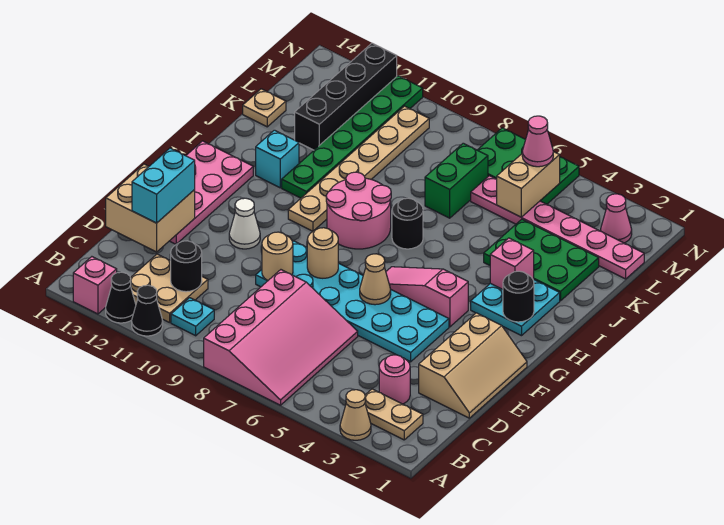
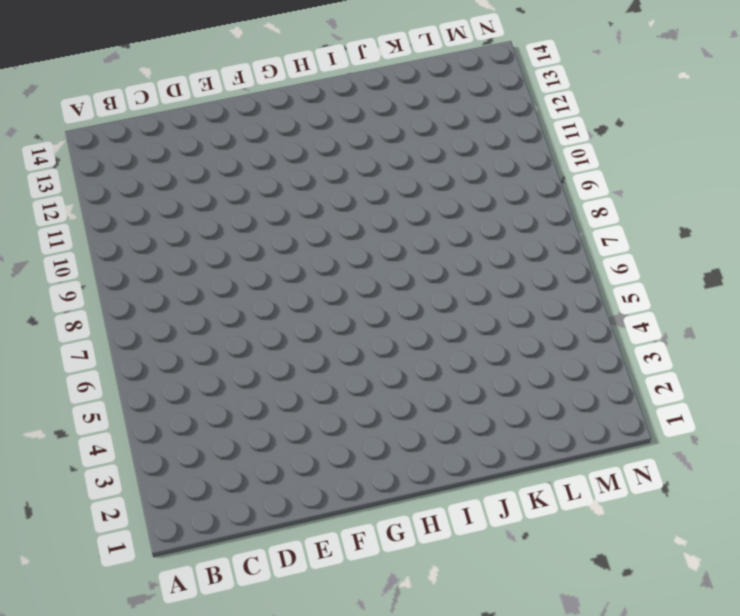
none -> tan cone A3 level 1
none -> pink slope A6:D8 level 1 top 8
none -> black cone A11 level 1
none -> black cone A12 level 1

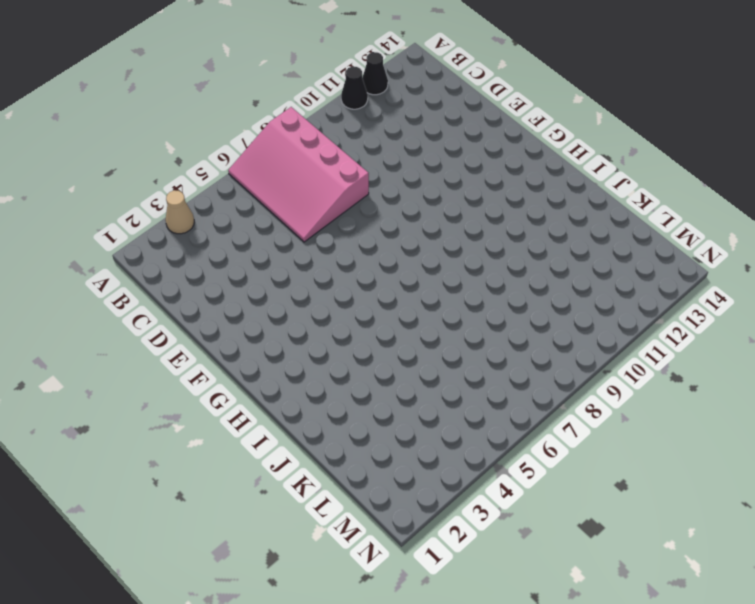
none -> pink brick A13 level 1
none -> tan plate B2:B3 level 1
none -> cyan plate B10 level 1
none -> tan plate B11:C12 level 1

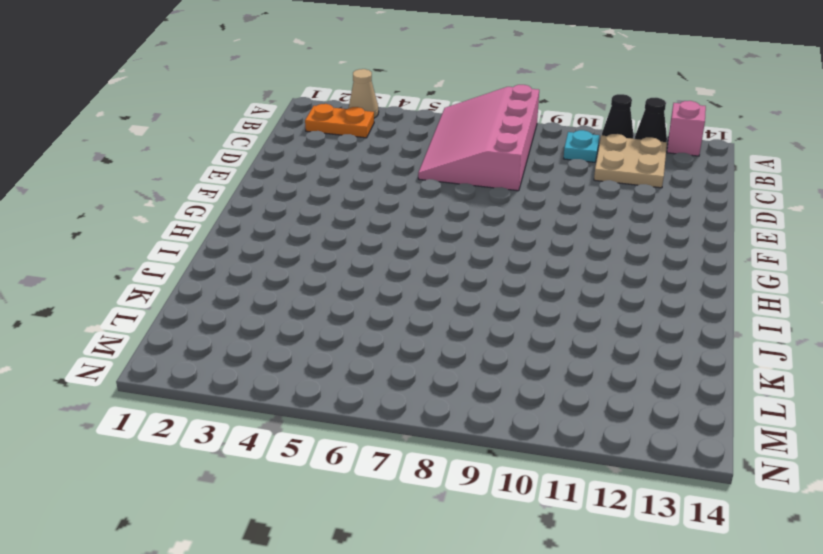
orange plate B2:B3 level 1 -> tan plate B2:B3 level 1
none -> pink round brick C3 level 1
none -> tan slope D1:F2 level 1 top 2
none -> cyan plate E4:F9 level 1
none -> pink plate E13:H14 level 1

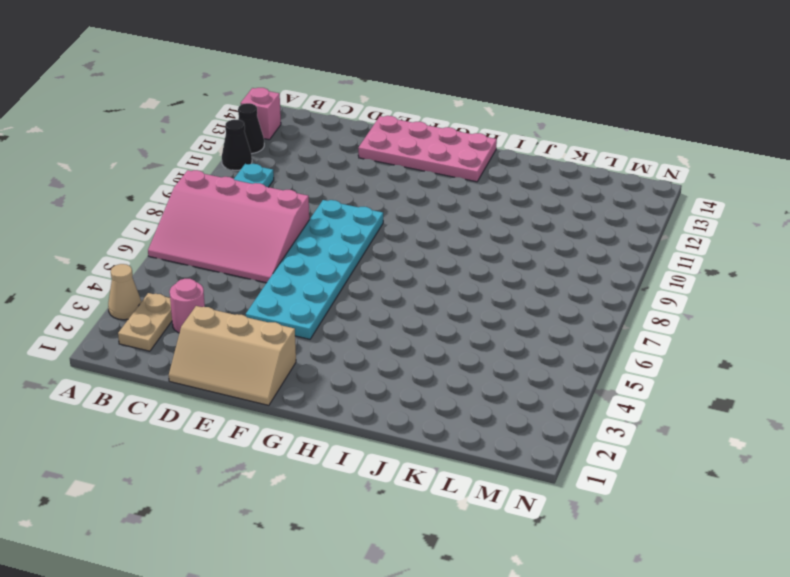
none -> tan plate B11:C12 level 1
none -> white cone F11 level 1
none -> pink slope G4:G6 level 1 top 4
none -> cyan plate H2:I3 level 1

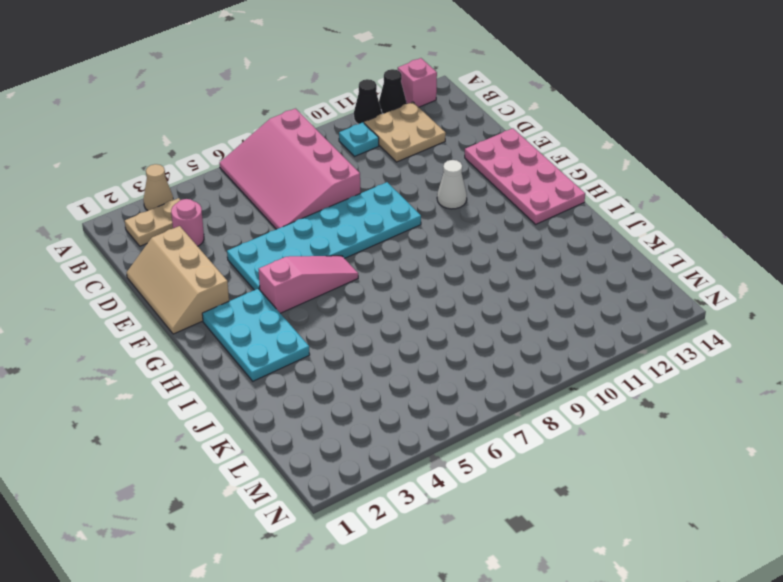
cyan plate G2:I3 level 1 -> cyan plate H2:I3 level 1
none -> pink round brick H8:I9 level 1
none -> tan plate H10:M10 level 1
none -> black round brick I7 level 1
none -> green plate I11:N11 level 1

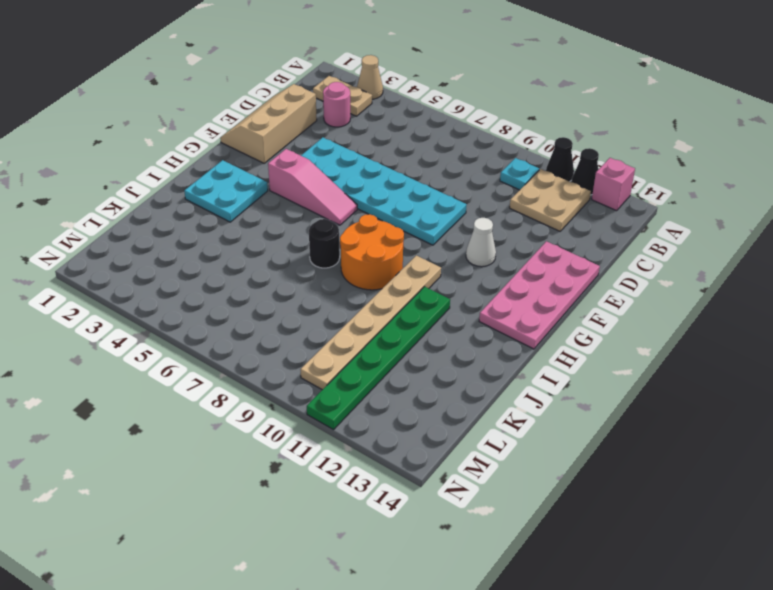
orange round brick H8:I9 level 1 -> pink round brick H8:I9 level 1
none -> pink slope A6:D8 level 1 top 8
none -> cyan brick I12 level 1
none -> green plate J2:K4 level 1
none -> green brick K7:L7 level 1

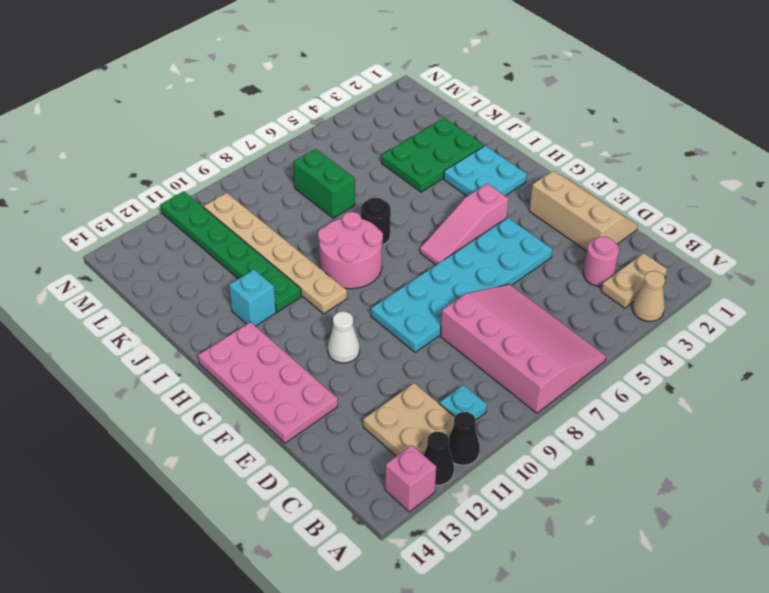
none -> black brick K12:N12 level 1
none -> tan plate K14 level 1
none -> pink plate L1:L6 level 1
none -> pink cone M2 level 1

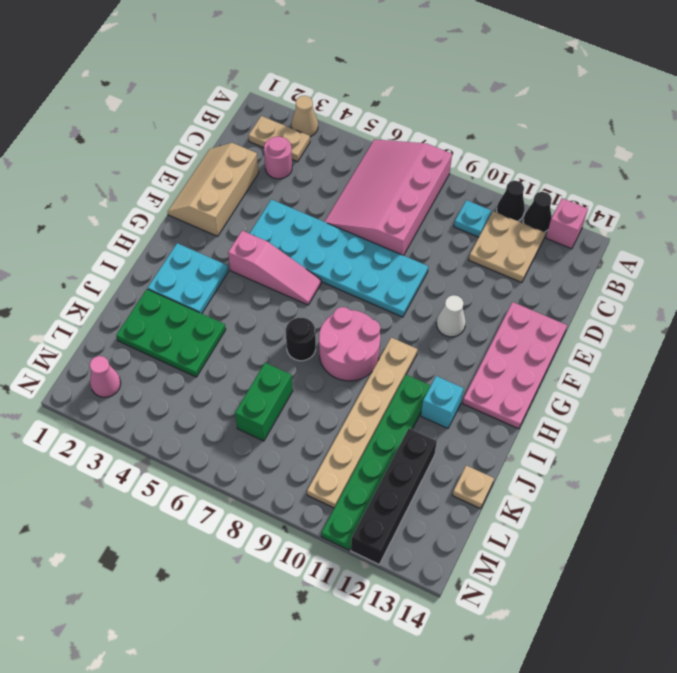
none -> pink plate L1:L6 level 1
none -> green plate M5:N7 level 1
none -> black round brick C11 level 2
none -> tan brick D13:E14 level 2

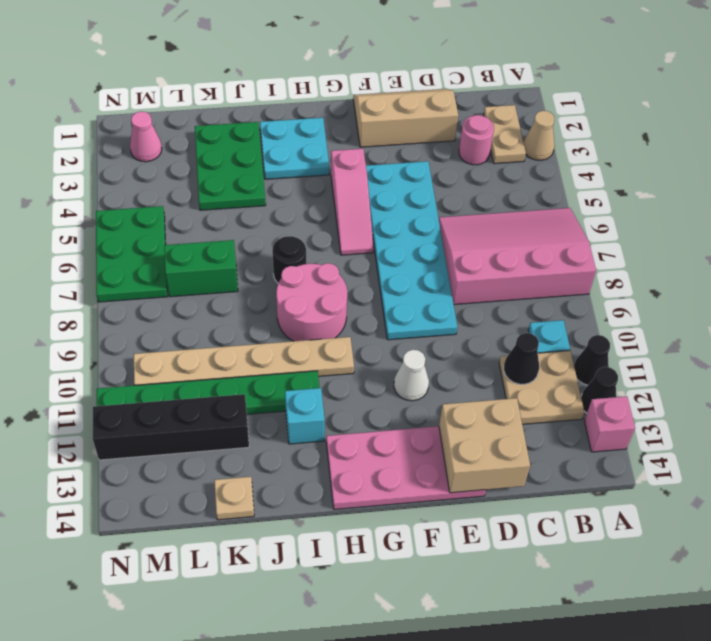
black cone C11 level 2 -> black round brick C11 level 2
none -> pink plate L1:L6 level 1
none -> tan round brick E9 level 2
none -> tan cone F6 level 2
none -> tan round brick F8 level 2

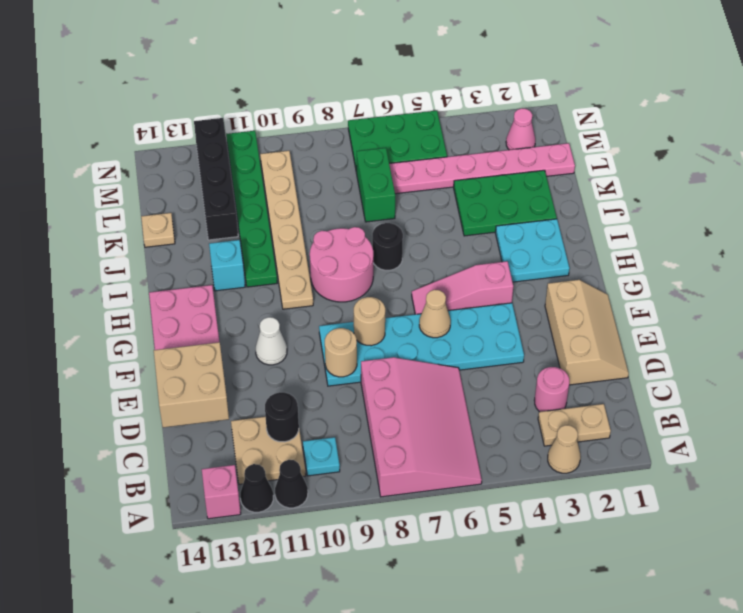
none -> black round brick H2 level 2
none -> pink brick I3 level 2
none -> tan brick L5:M5 level 2
none -> cyan brick D13:E13 level 3

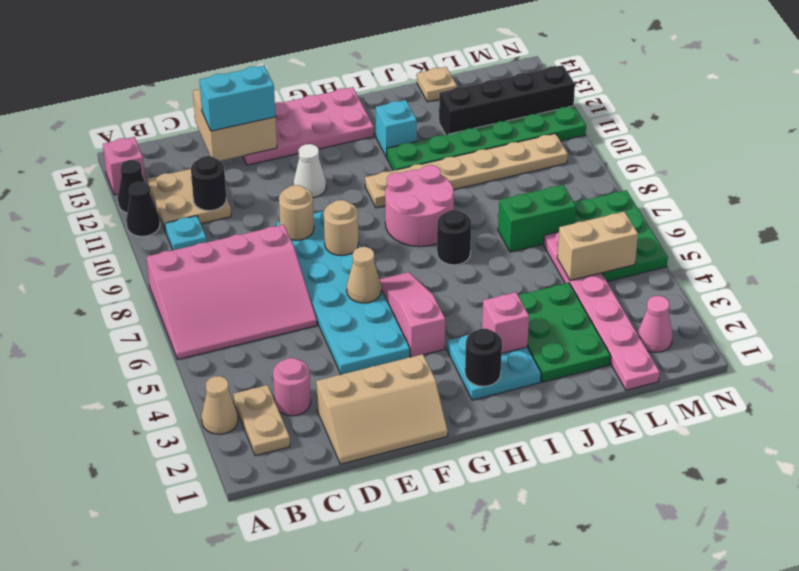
none -> pink cone M5 level 3

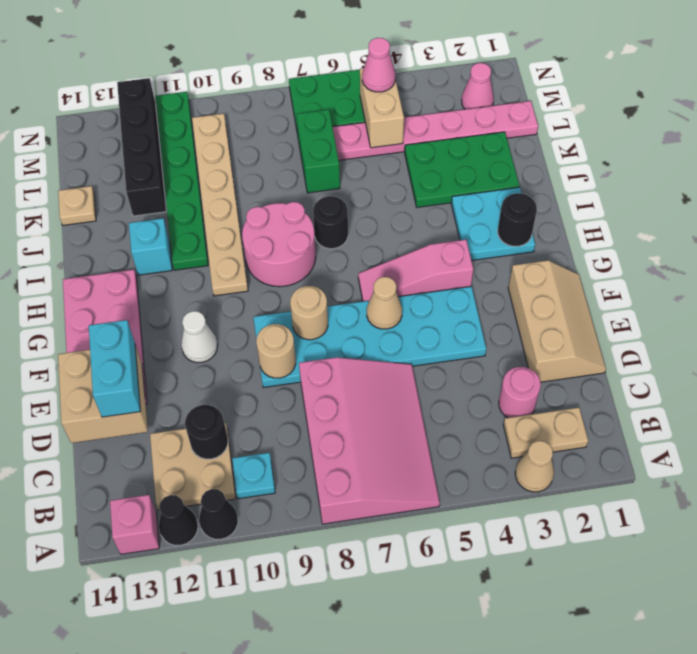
none -> pink brick I3 level 2

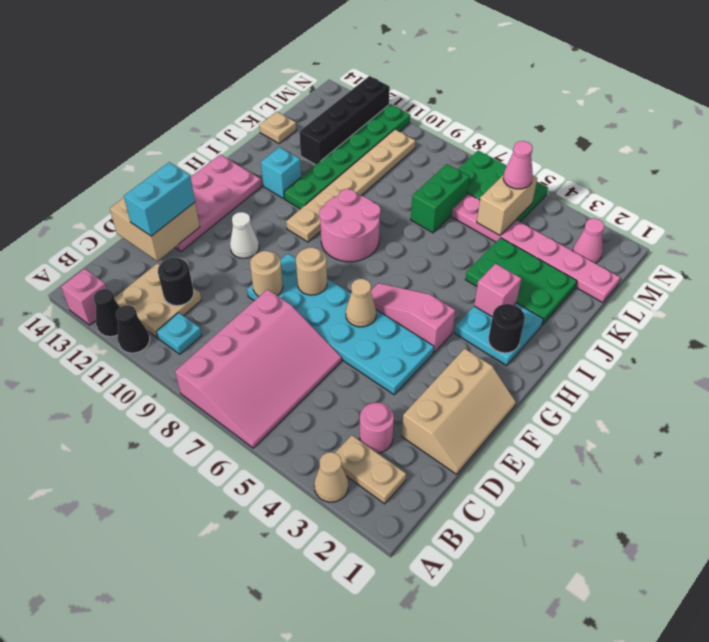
none -> black round brick I7 level 1

